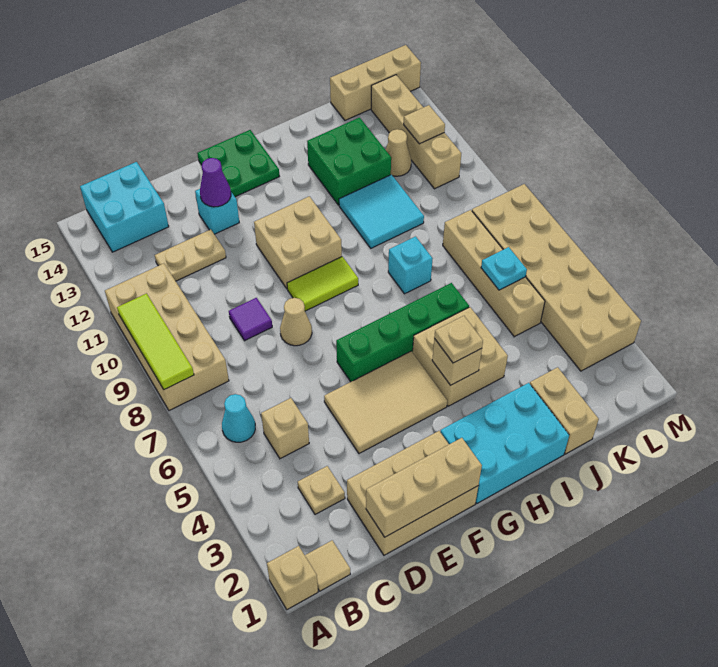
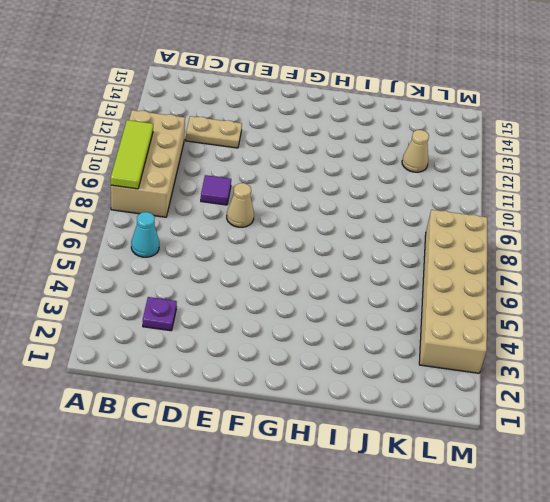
purple plate C3 level 1 -> tan plate C3 level 1
none -> tan brick A1 level 1
none -> tan tile B1 level 1
none -> cyan brick B14:C15 level 1
none -> tan brick C5 level 1

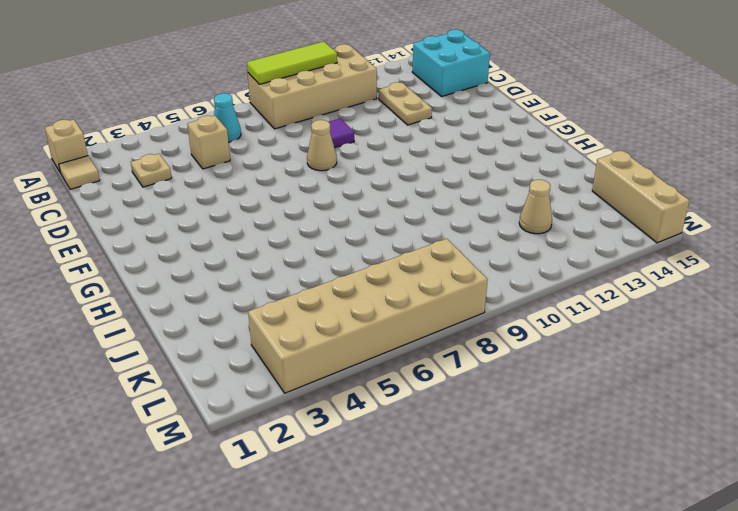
none -> tan brick D1:F2 level 1
none -> tan tile E4:G5 level 1
none -> cyan brick E13 level 1
none -> green brick F6:I6 level 1

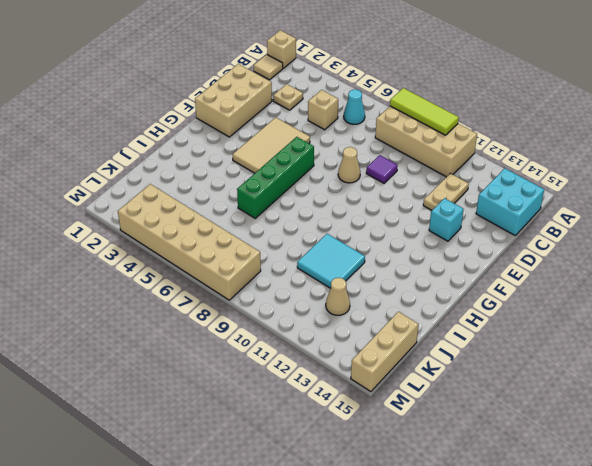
none -> lime tile F9:G9 level 1
none -> tan brick F10:G11 level 1
none -> green plate F14:G15 level 1
none -> cyan brick G1:I2 level 1

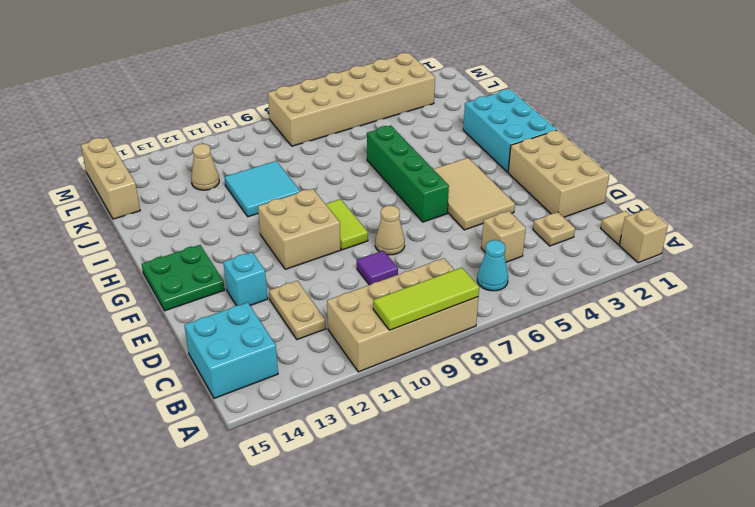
none -> tan brick H4:I5 level 1
none -> cyan brick I8 level 1
none -> green brick I12:J13 level 1
none -> tan brick J1:J2 level 1

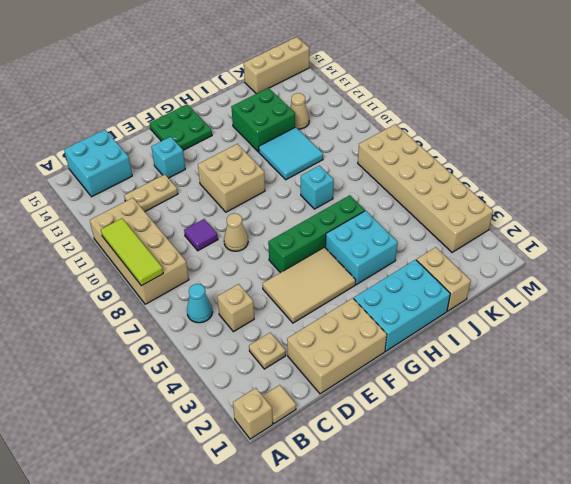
cyan brick H4:I5 level 1 -> tan brick H4:I5 level 1
none -> lime tile F9:G9 level 1
none -> tan brick K5:K8 level 1
none -> tan brick L11:L14 level 1
none -> tan brick D1:F1 level 2

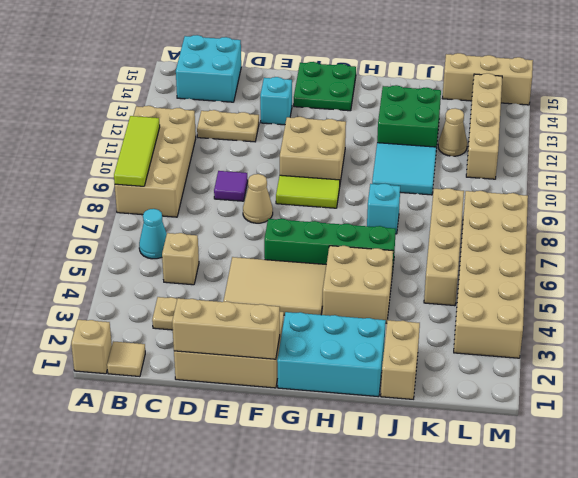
none -> purple cone E13 level 2
none -> tan brick H4 level 2
none -> cyan plate K6 level 2
none -> tan tile L12 level 2

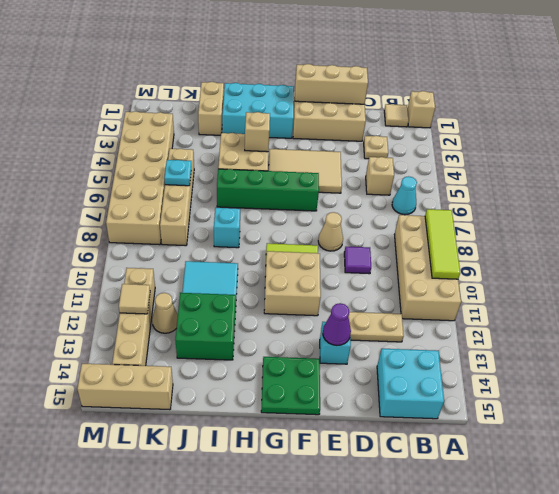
none -> tan plate H4 level 3

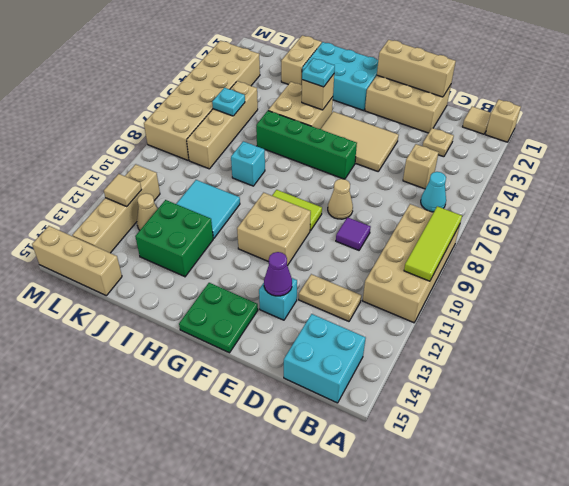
cyan plate H4 level 3 -> tan plate H4 level 3

